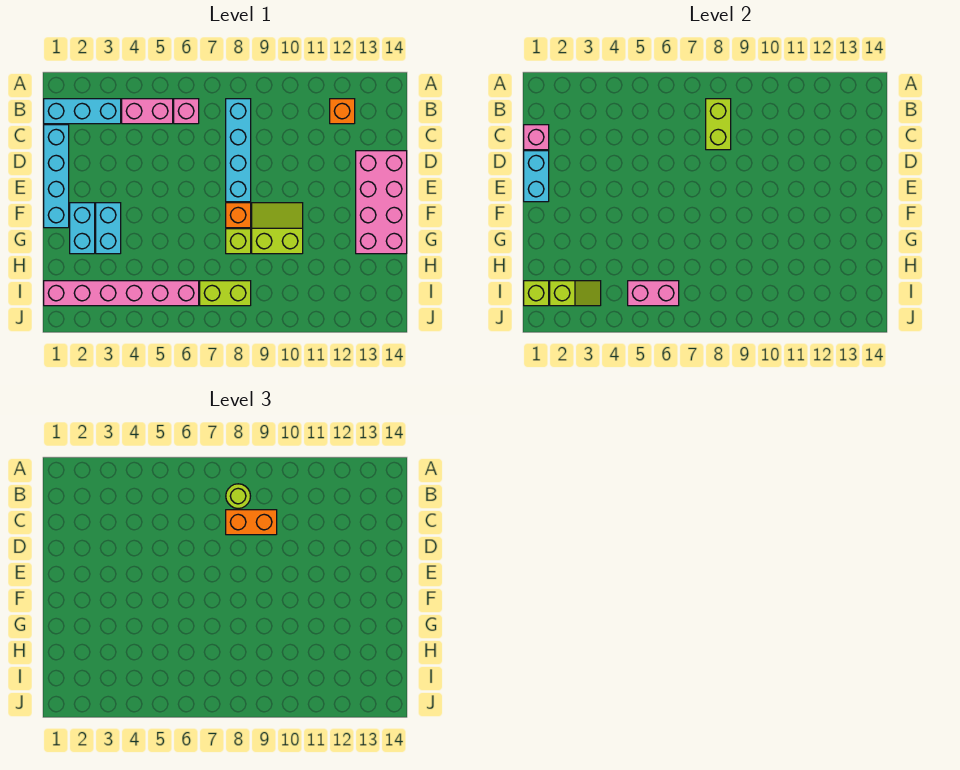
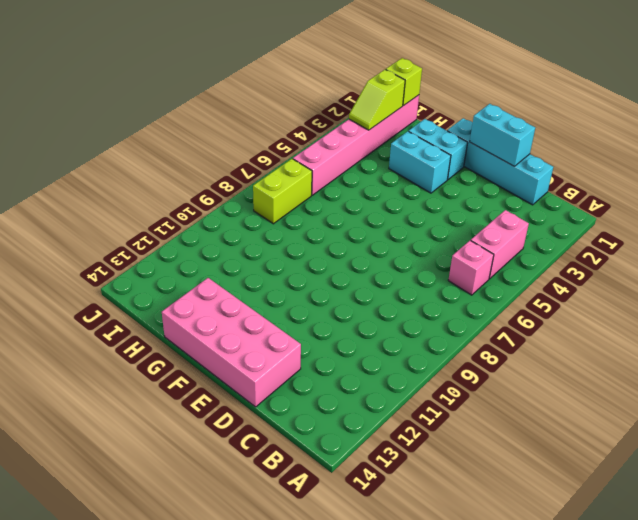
none -> cyan brick B1:B3 level 1
none -> cyan brick B8:E8 level 1
none -> orange brick B12 level 1

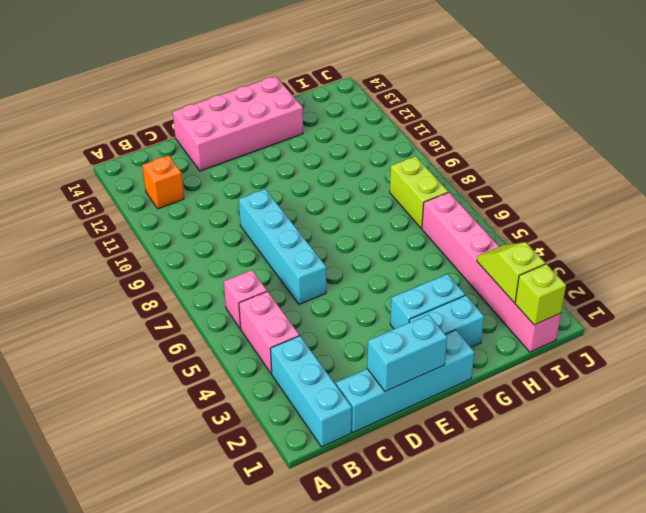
cyan brick D6:D9 level 1 -> cyan brick B8:E8 level 1
none -> orange brick F8 level 1
none -> lime slope F9:G10 level 1 top G
none -> lime brick G8 level 1

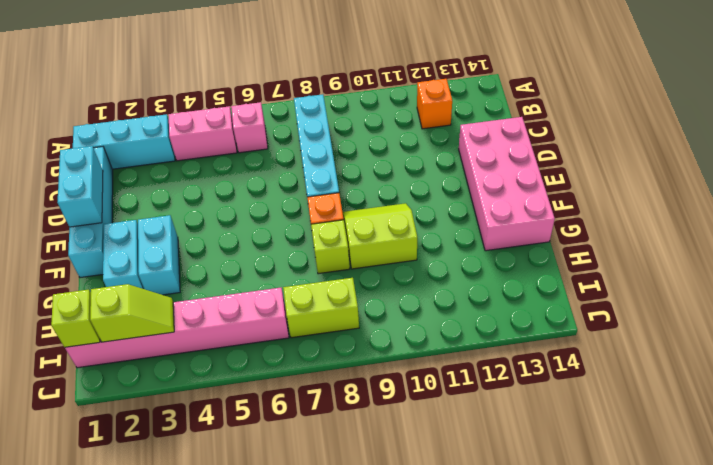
none -> lime brick B8:C8 level 2
none -> pink brick C1 level 2
none -> pink brick I5:I6 level 2

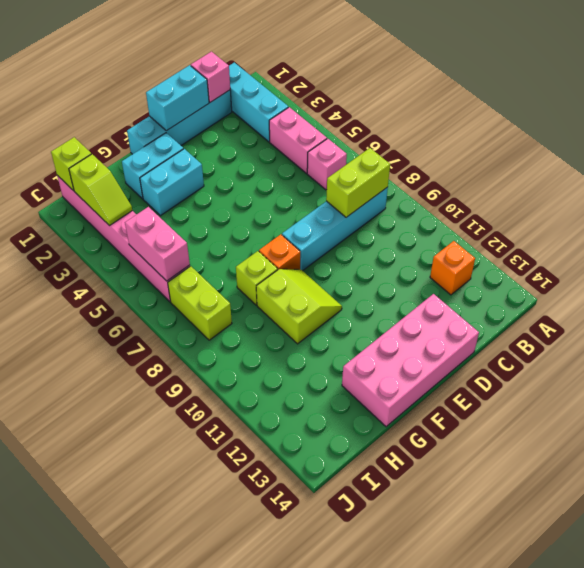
none -> lime round brick B8 level 3
none -> orange brick C8:C9 level 3

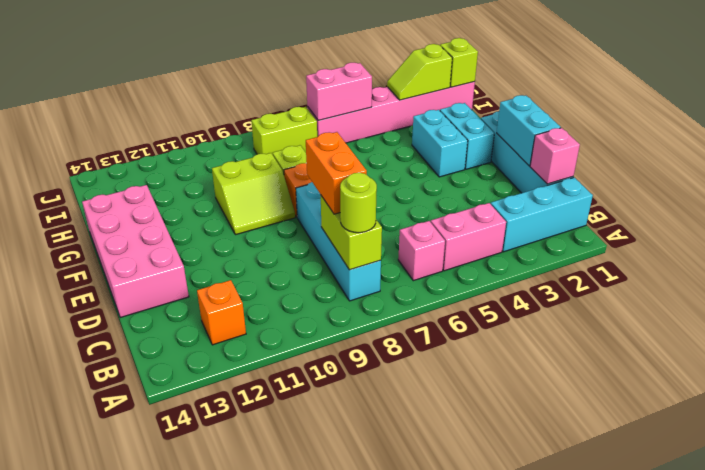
orange brick C8:D8 level 3 -> orange brick C8:C9 level 3

